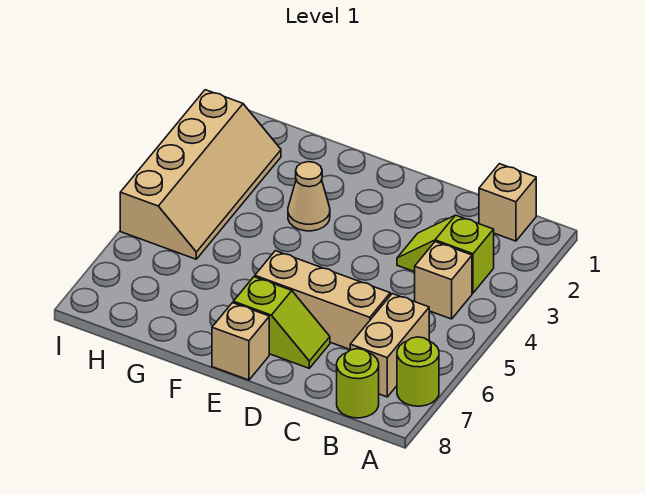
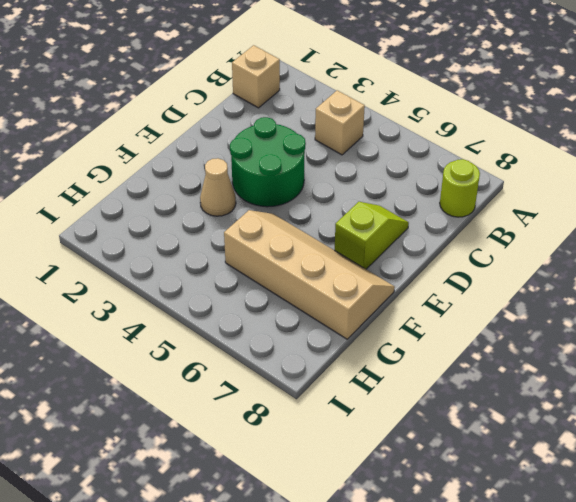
green round brick D3:E4 level 1 -> none
tan slope F5:G8 level 1 top G -> tan slope H2:I5 level 1 top I
none -> lime round brick A7 level 1
none -> lime slope B3:C3 level 1 top B

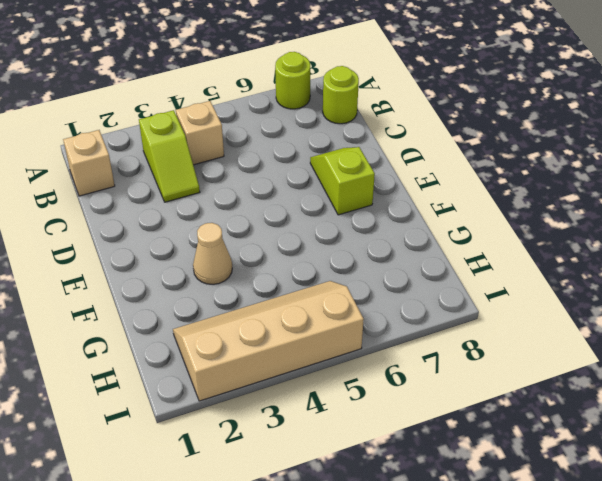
none -> tan brick B6:B7 level 1
none -> tan brick C6:E6 level 1

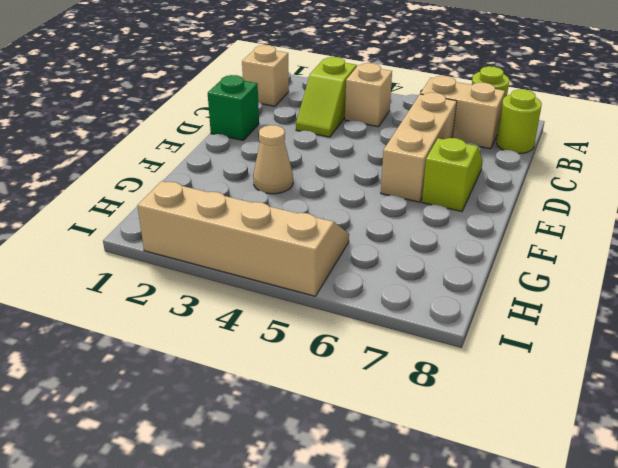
green brick D1 level 1 -> none
none -> tan brick E8 level 1

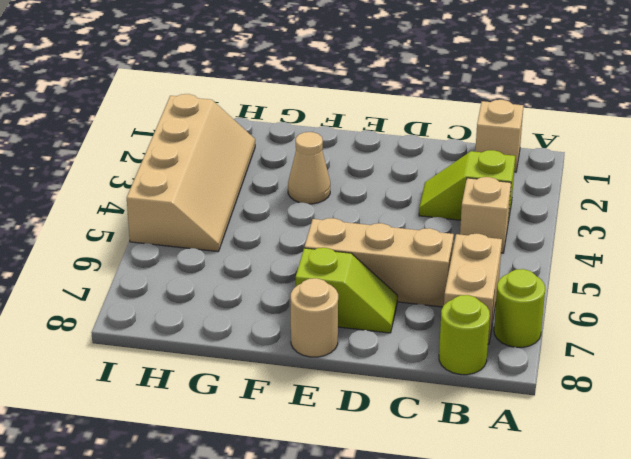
tan round brick E8 level 1 -> tan brick E8 level 1

